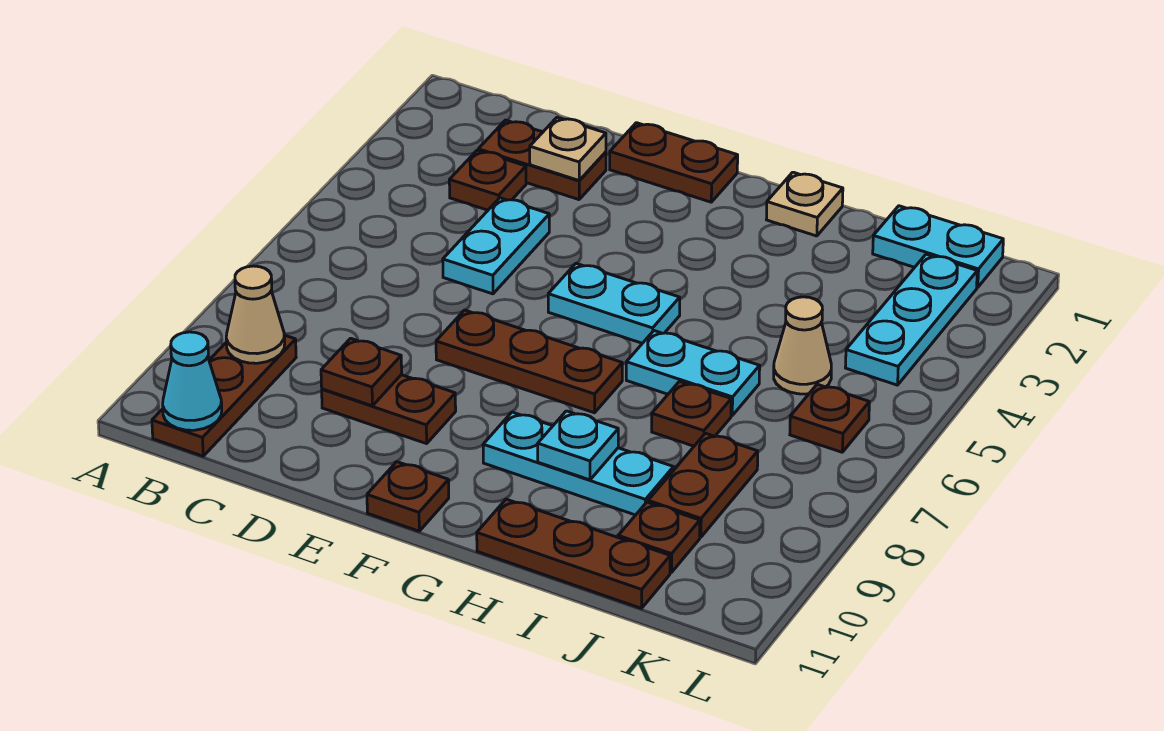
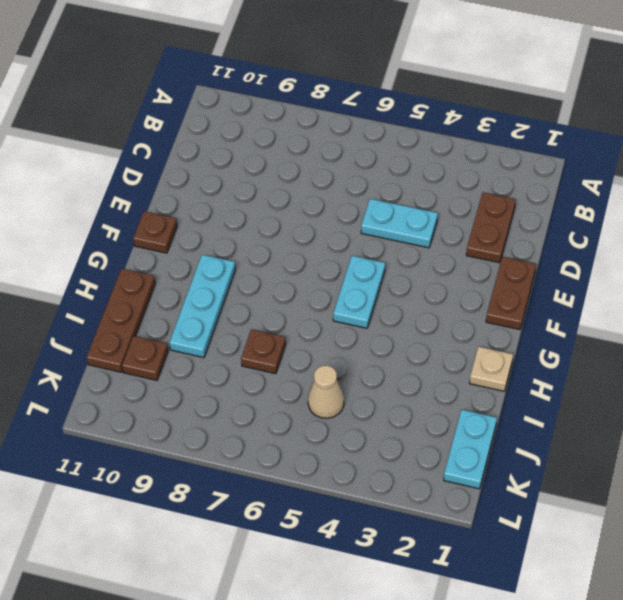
none -> brown plate B9:B11 level 1
none -> brown plate C3 level 1
none -> brown plate D9:E9 level 1

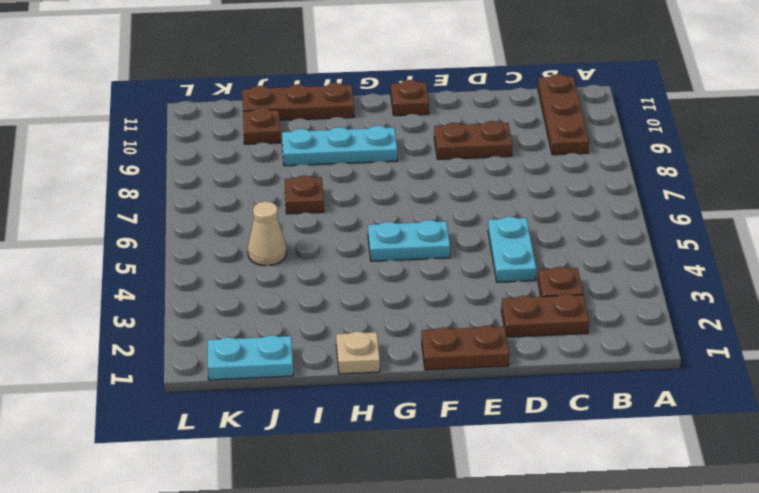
none -> brown plate E7:G7 level 1
none -> cyan plate H6:I6 level 1
none -> brown plate J8:J9 level 1

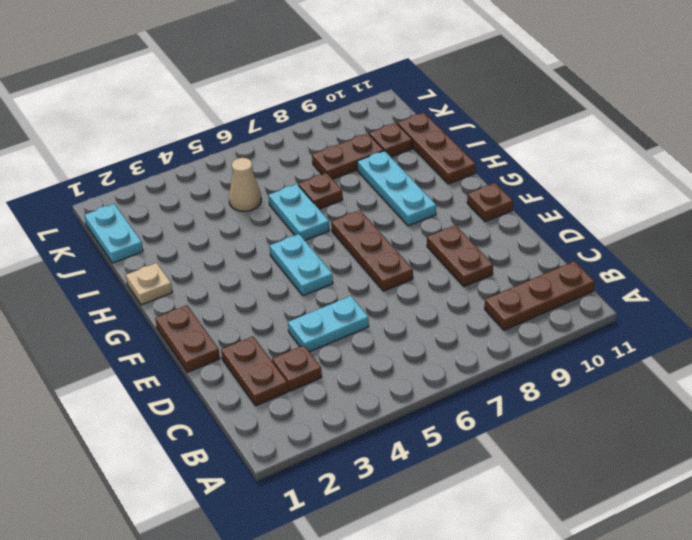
none -> cyan plate K2:K4 level 1
none -> brown plate K6 level 1
none -> tan cone B9 level 2

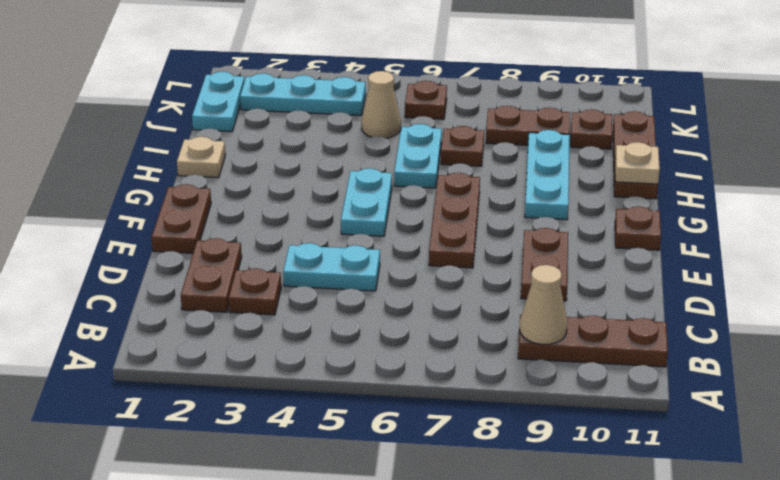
tan plate H11 level 2 -> tan plate D2 level 2
none -> cyan cone B11 level 2
none -> brown plate D9 level 2
none -> cyan plate H9 level 2

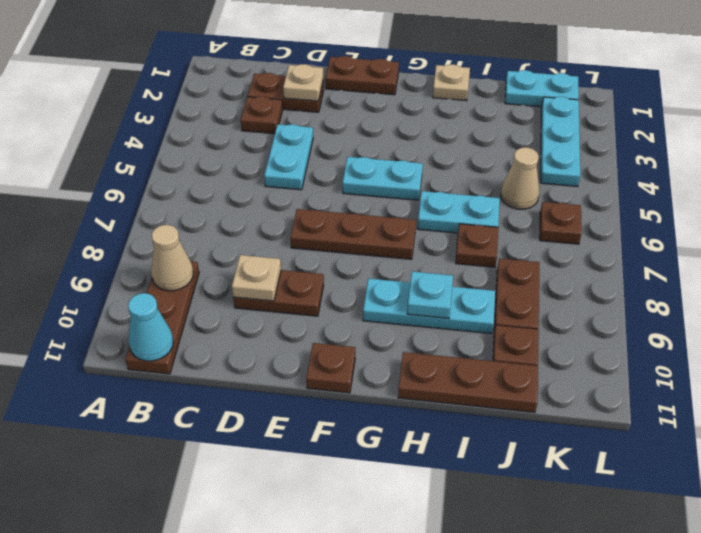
tan plate D9 level 2 -> brown plate D9 level 2

